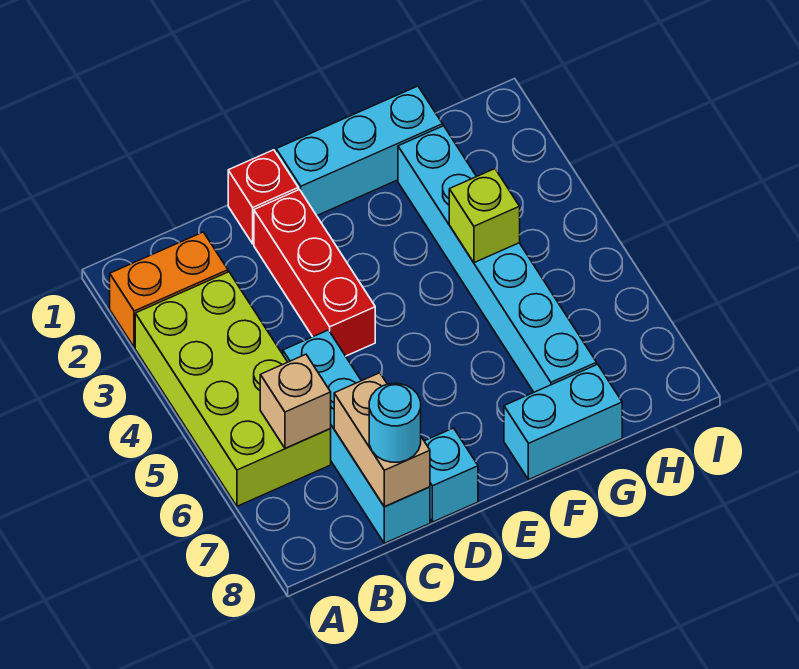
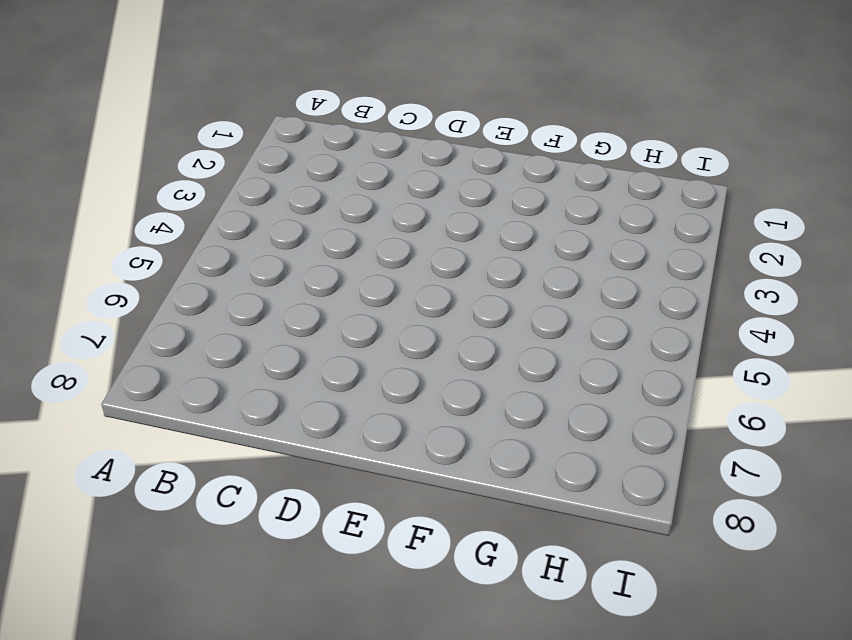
none -> orange brick A2:B2 level 1
none -> lime brick A3:B6 level 1
none -> cyan brick C5:C8 level 1

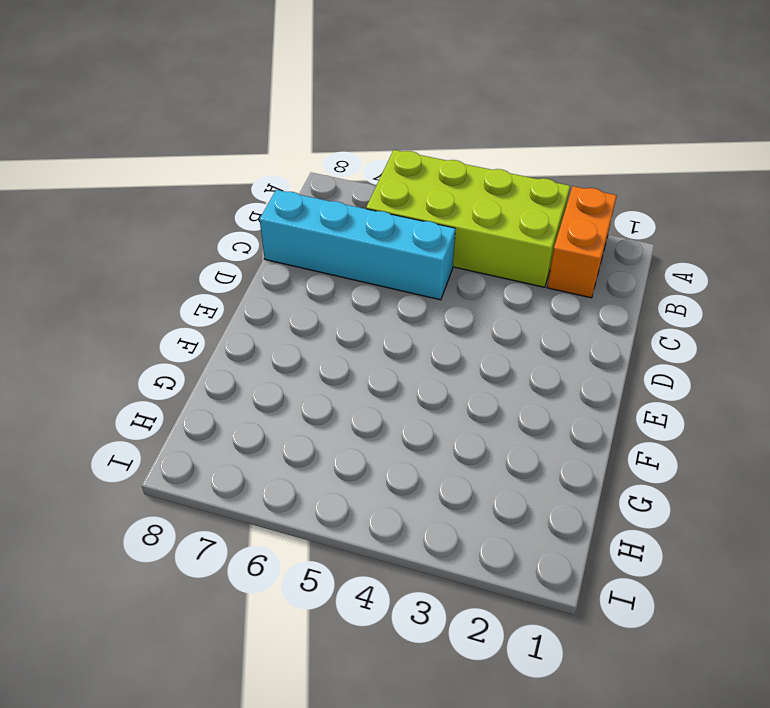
none -> red brick D1 level 1
none -> red brick D2:D4 level 1
none -> cyan brick D8 level 1

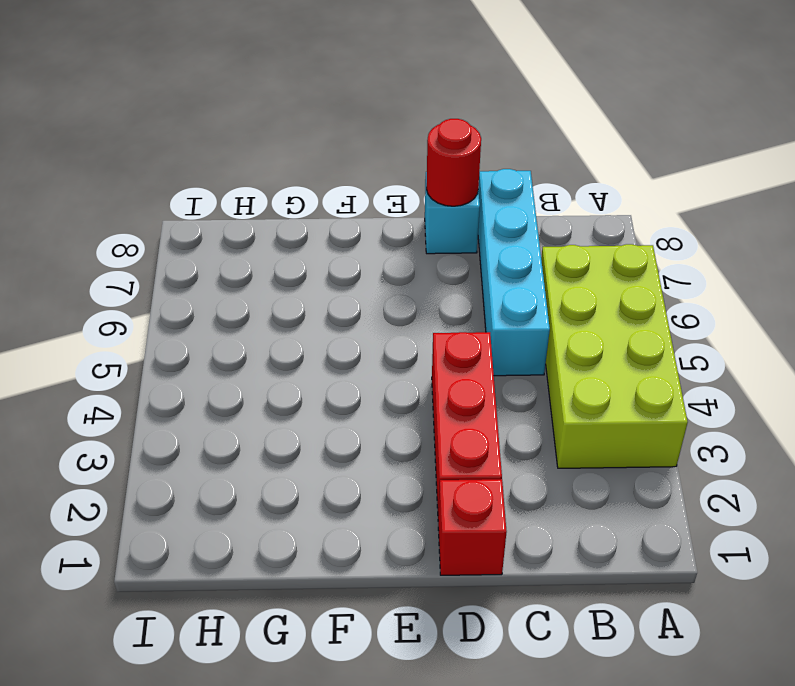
red round brick D8 level 2 -> none
none -> orange brick A2:B2 level 1
none -> cyan brick E1:G1 level 1
none -> cyan brick F8:G8 level 1

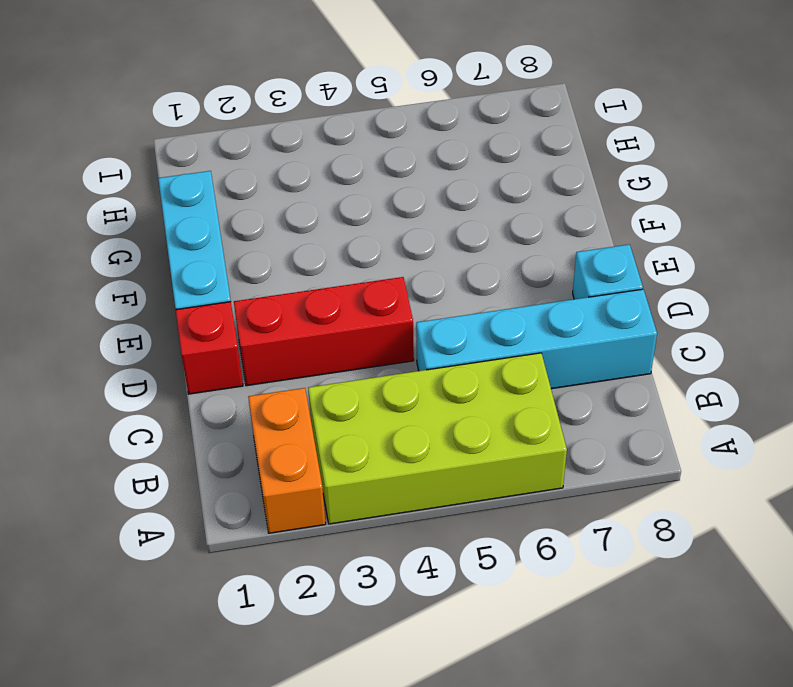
none -> cyan brick F8:G8 level 1
none -> cyan brick G2:G7 level 1
none -> tan brick B6 level 2

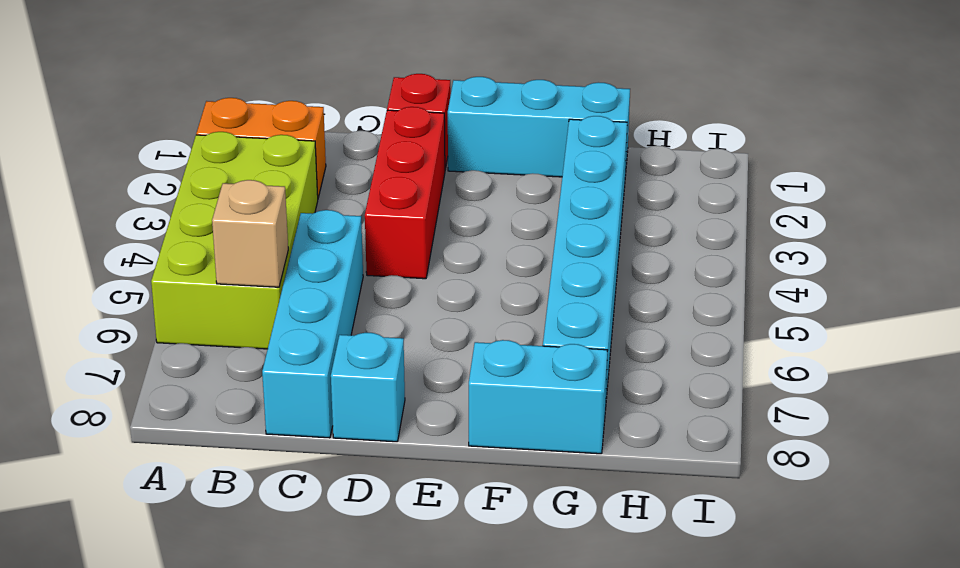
none -> tan brick C7:C8 level 2
none -> lime brick G4 level 2
none -> cyan round brick C8 level 3

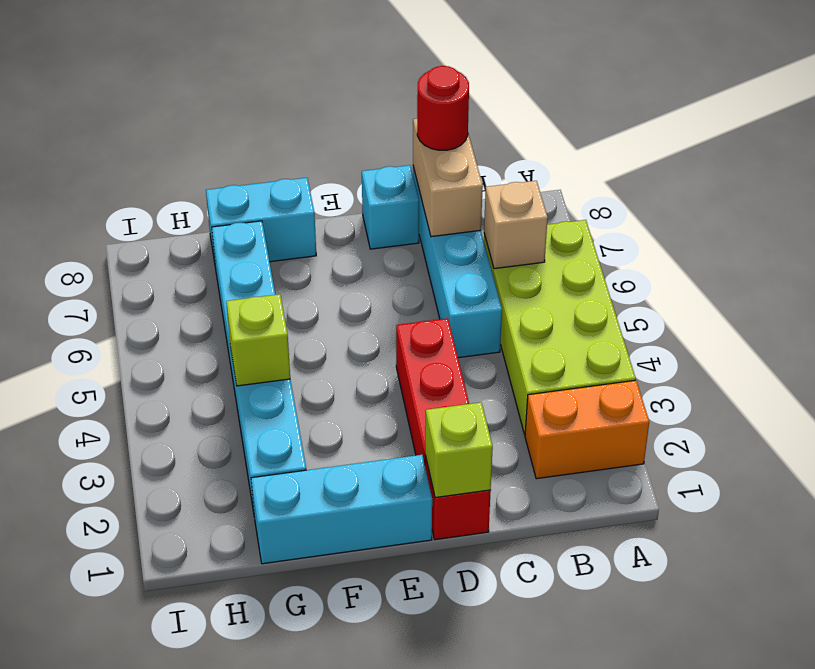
red round brick C8 level 3 -> cyan round brick C8 level 3
lime brick D1 level 2 -> none

